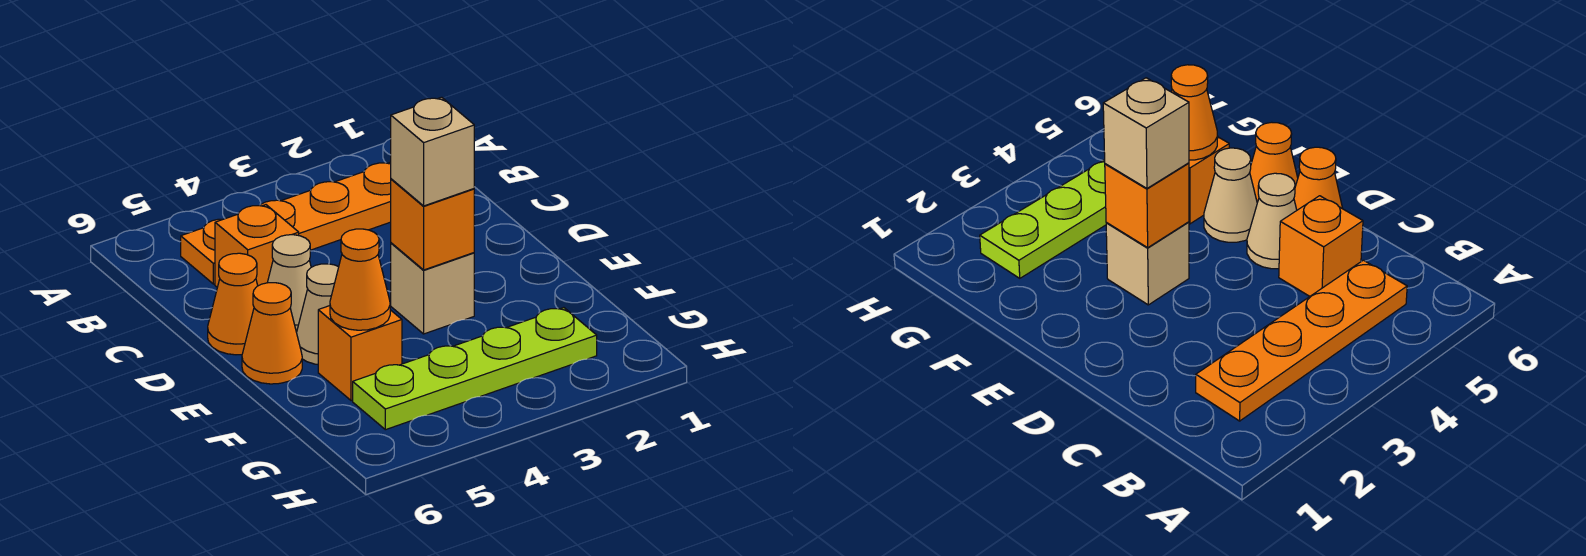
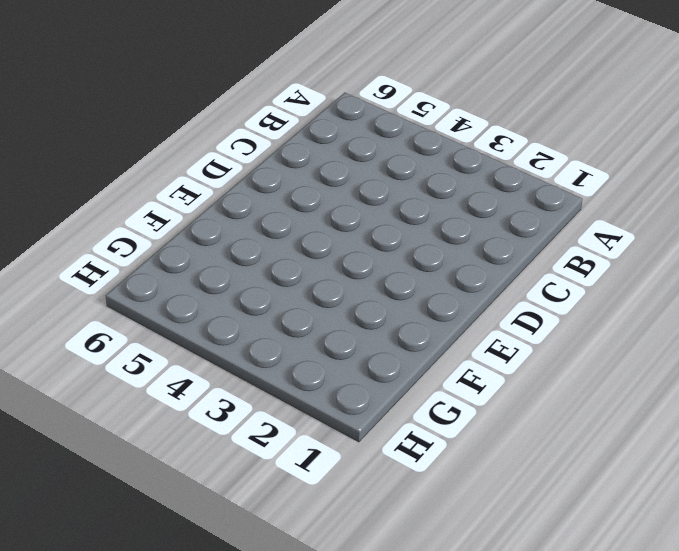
none -> orange plate B2:B5 level 1
none -> orange brick C5 level 1
none -> tan cone D5 level 1

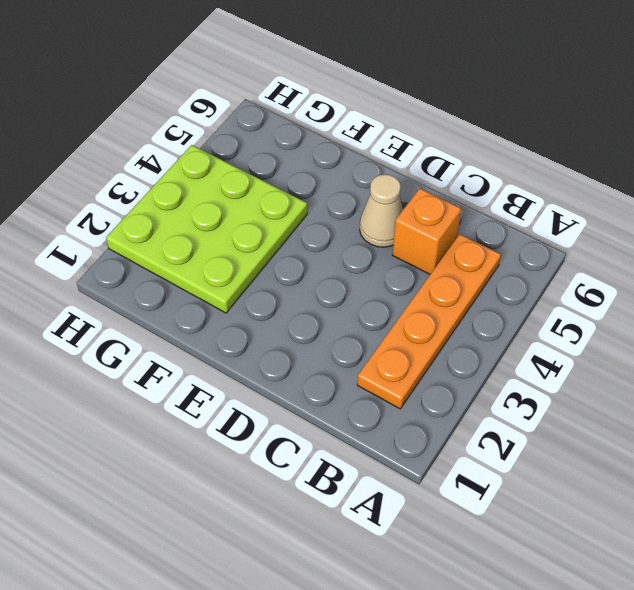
lime plate F2:H4 level 1 -> lime plate G2:G5 level 1
none -> orange cone D6 level 1
none -> tan brick E3 level 1
none -> tan cone E5 level 1

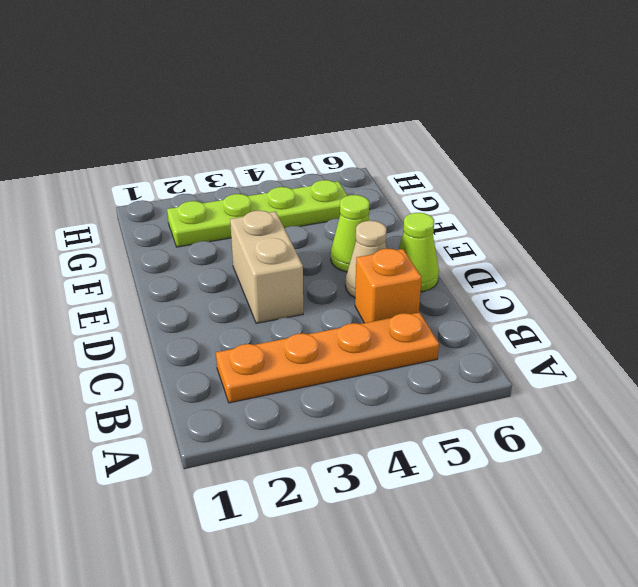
tan brick D3:E3 level 1 -> tan brick E3 level 1
lime cone D6 level 1 -> orange cone D6 level 1
lime cone E5 level 1 -> tan cone E5 level 1
none -> orange cone E6 level 1
none -> orange brick F5 level 1
none -> orange brick E3 level 2

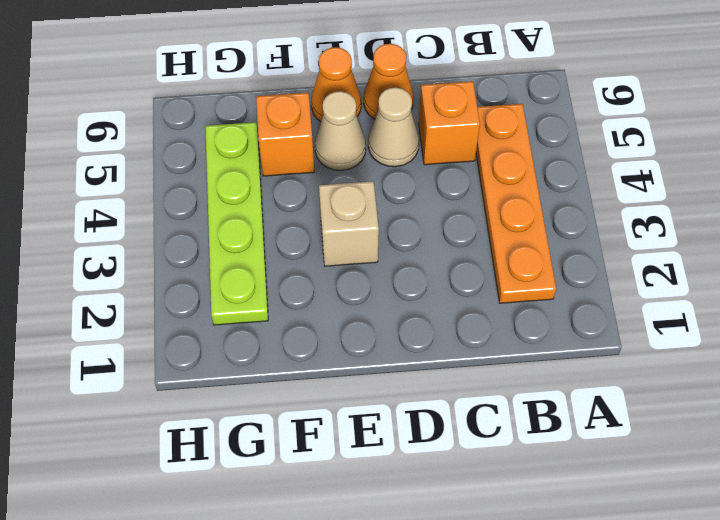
none -> orange brick E3 level 2
none -> orange cone F5 level 2
none -> tan brick E3 level 3

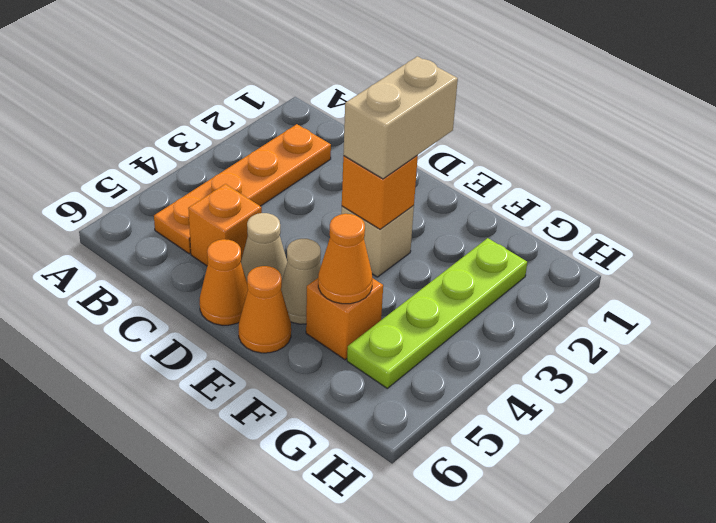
tan brick E2:E3 level 3 -> tan brick E3 level 3

